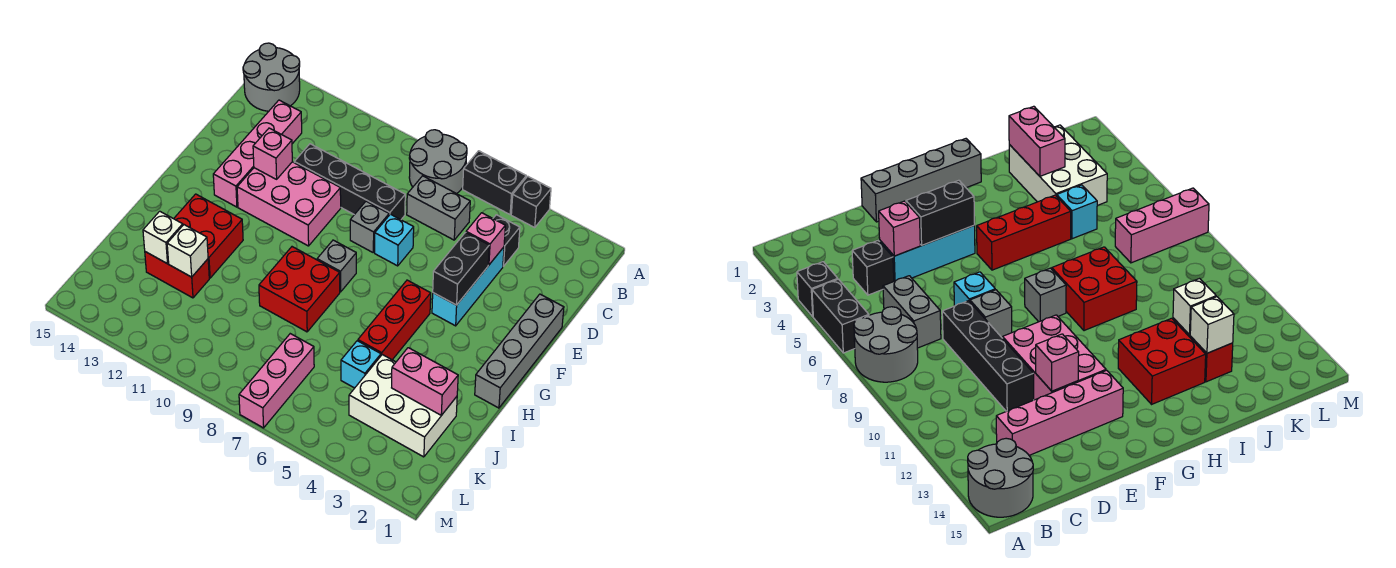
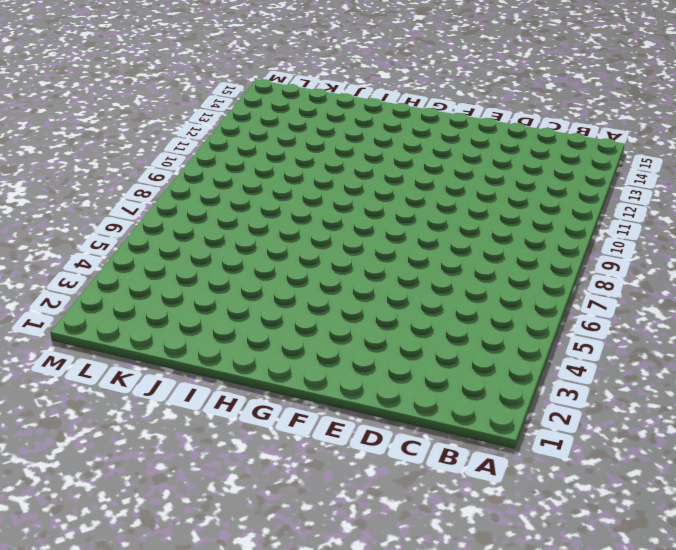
none -> black brick A4 level 1
none -> black brick A5:A6 level 1
none -> grey round brick A7:B8 level 1

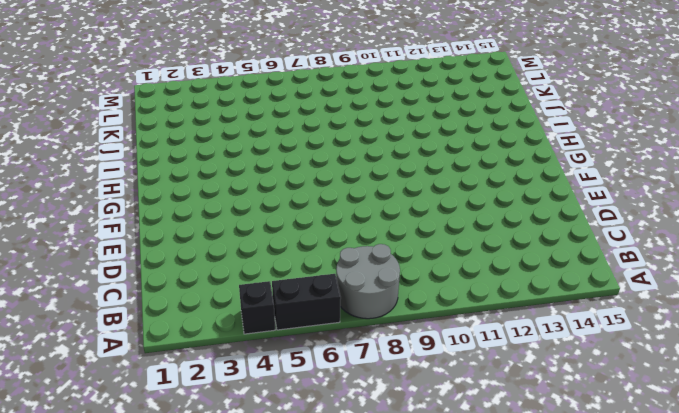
none -> grey round brick A14:B15 level 1
none -> black brick C4 level 1
none -> grey brick C6:C7 level 1

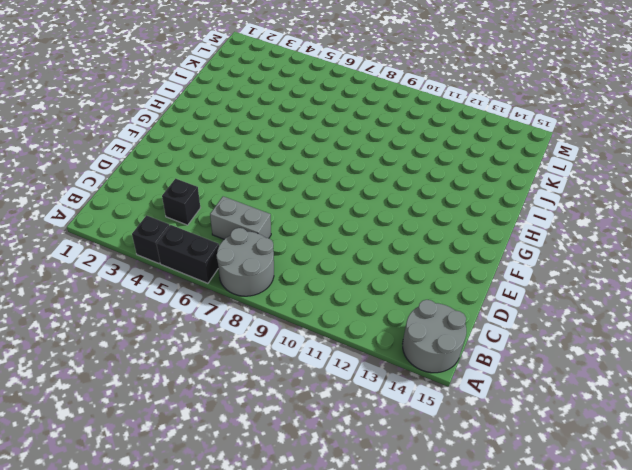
none -> pink brick C13:F13 level 1
none -> cyan brick D4:F4 level 1
none -> black brick D8:D11 level 1

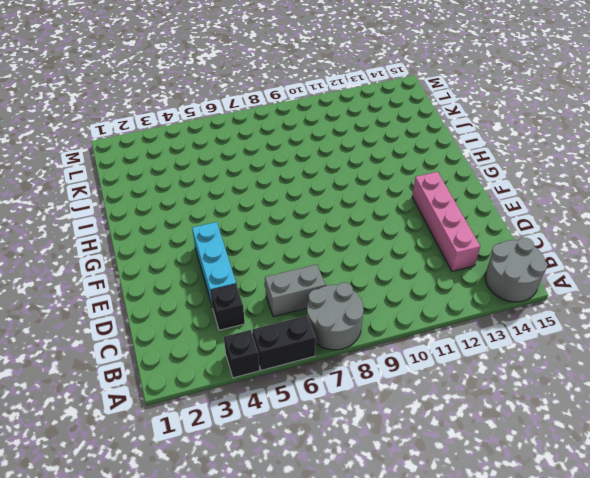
none -> black brick D8:D11 level 1
none -> grey brick E1:H1 level 1
none -> cyan brick E7 level 1

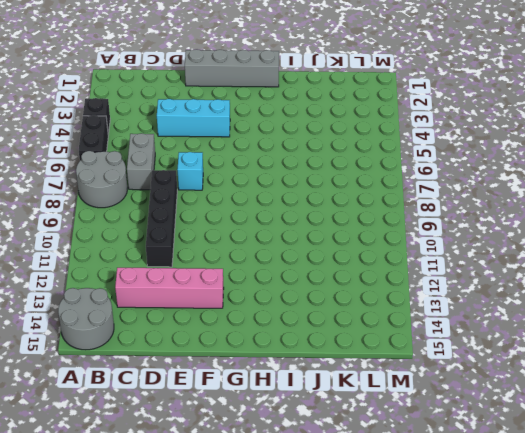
none -> black brick C4 level 1
none -> grey brick E8 level 1
none -> pink brick E10:F12 level 1

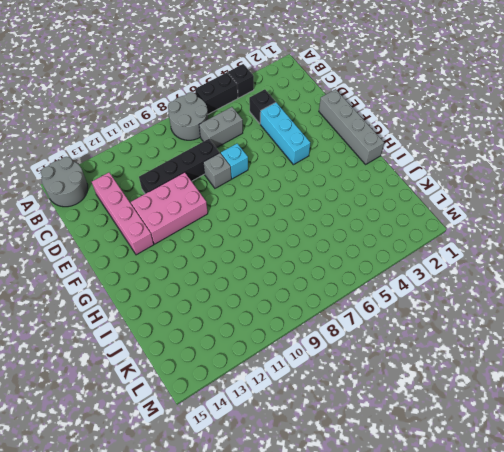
none -> red brick G5:I5 level 1
none -> grey brick G8 level 1
none -> red brick H8:I9 level 1

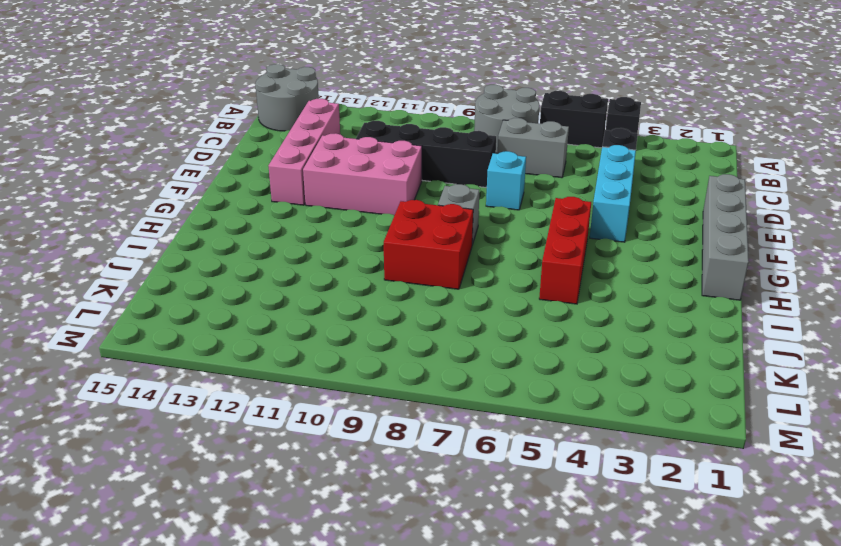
none -> grey brick E8 level 1
none -> red brick H12:I13 level 1
none -> white brick J2:K4 level 1

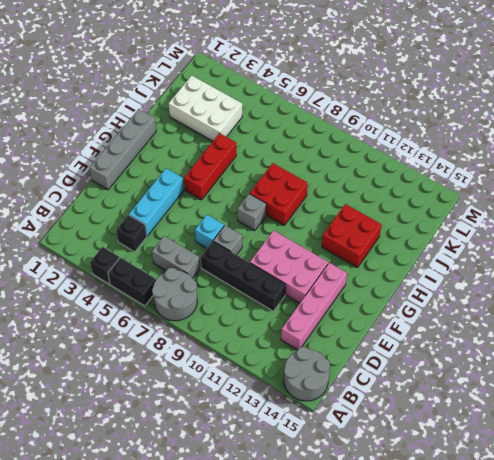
none -> cyan brick J5 level 1
none -> red brick J12:J13 level 1
none -> pink brick K7:M7 level 1

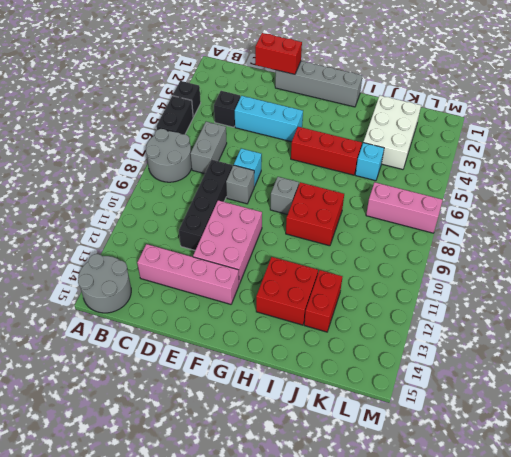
red brick D1:E1 level 2 -> none
none -> pink brick D4 level 2
none -> black brick E4:F4 level 2
none -> pink brick E12 level 2

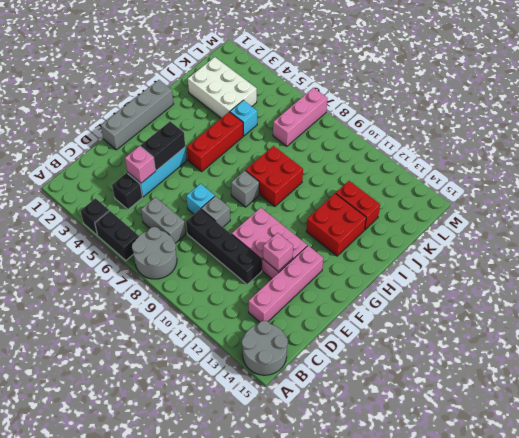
none -> pink brick J2:J3 level 2
none -> white brick J12 level 2
none -> white brick J13 level 2

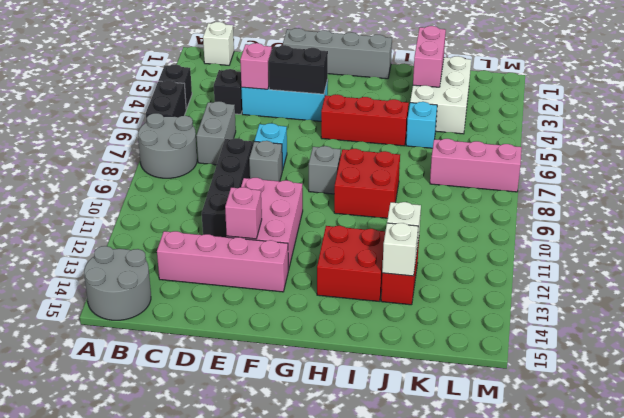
white brick B1 level 1 -> none

